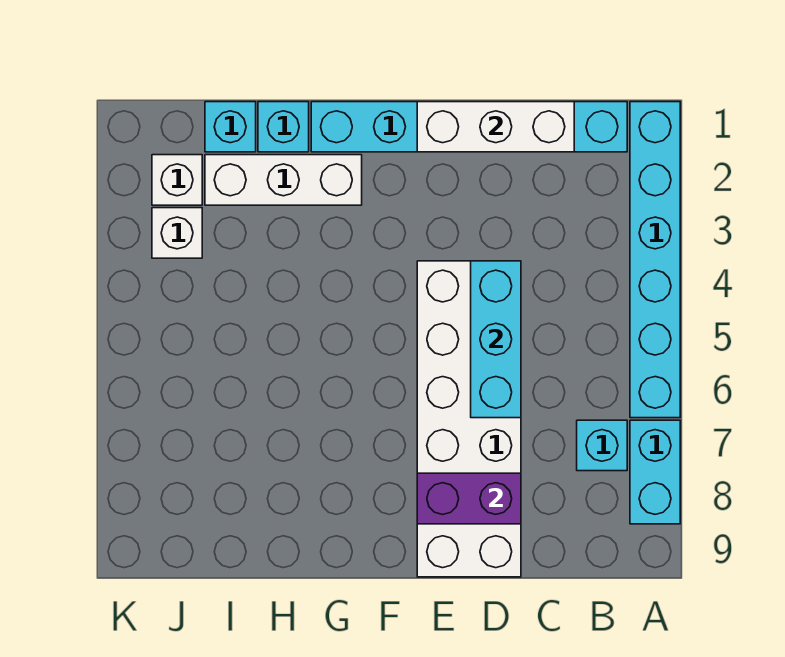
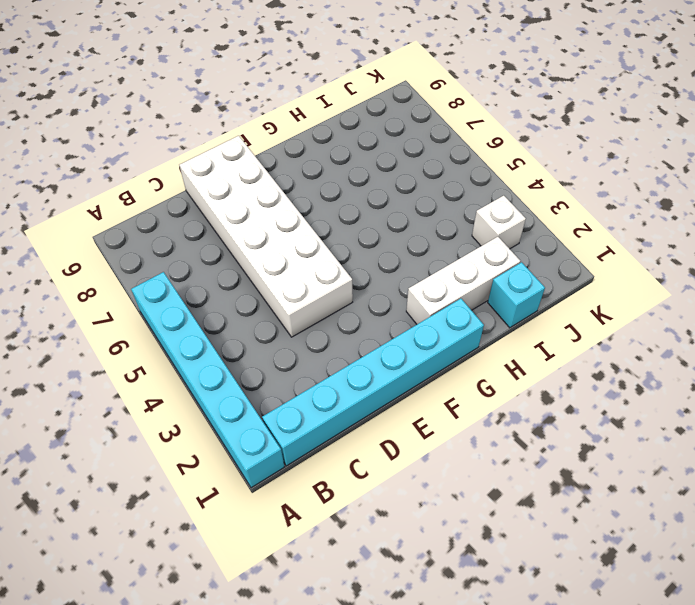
none -> cyan brick A7:A8 level 1
none -> cyan brick B7 level 1
none -> cyan brick H1 level 1

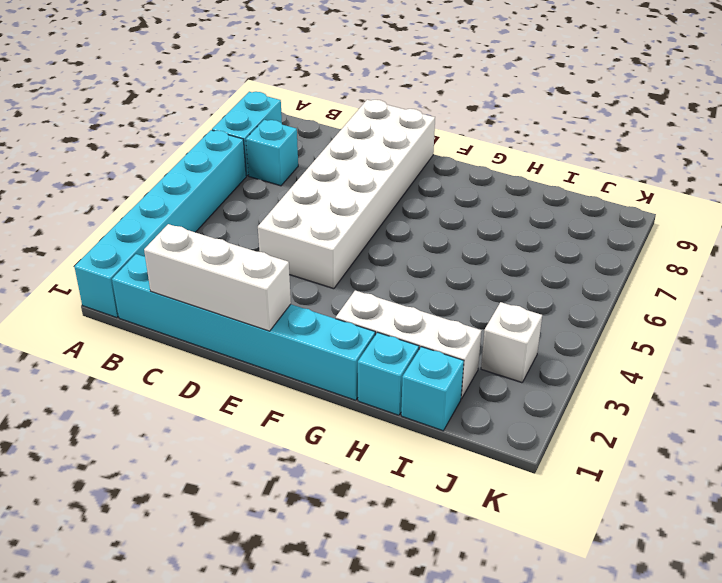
none -> white brick J2 level 1
none -> cyan brick D4:D6 level 2
none -> purple brick D8:E8 level 2

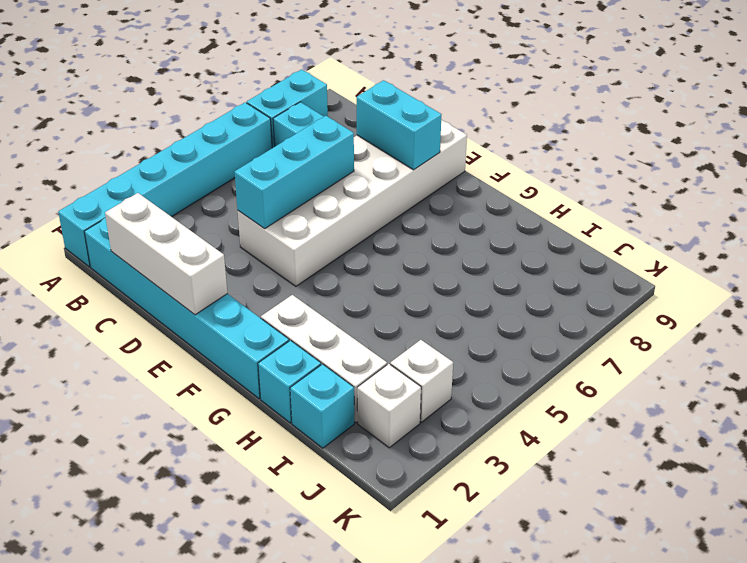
cyan brick D8:E8 level 2 -> purple brick D8:E8 level 2

